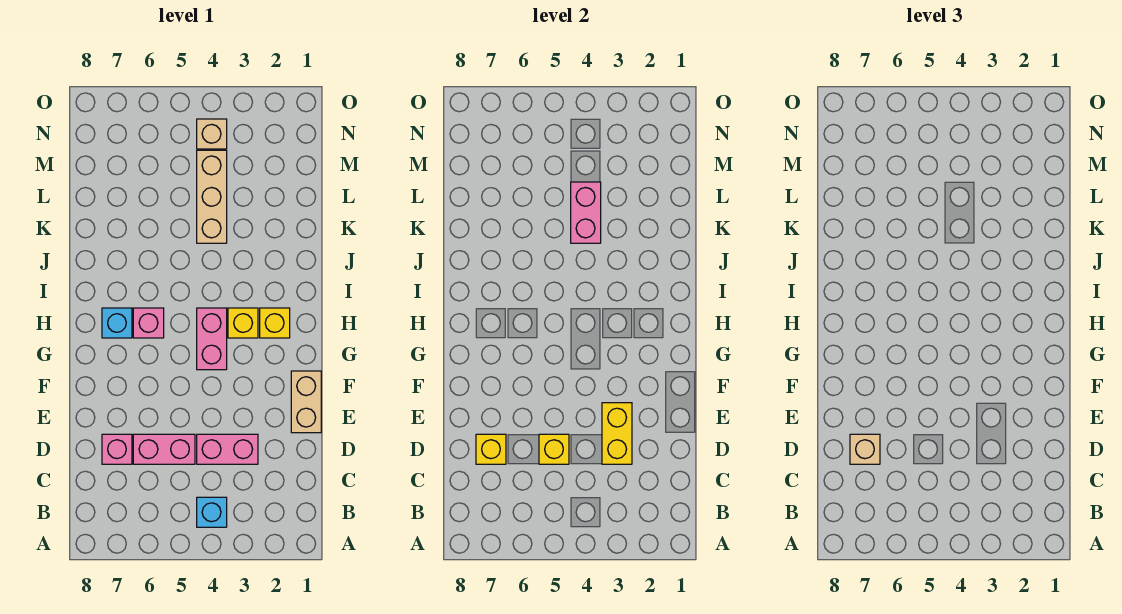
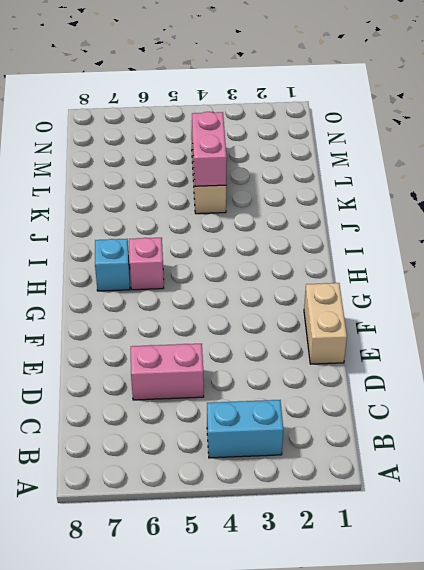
cyan brick B3:B4 level 1 -> cyan brick B4 level 1
none -> pink brick D3:D4 level 1
none -> pink brick D7 level 1
none -> pink brick G4:H4 level 1

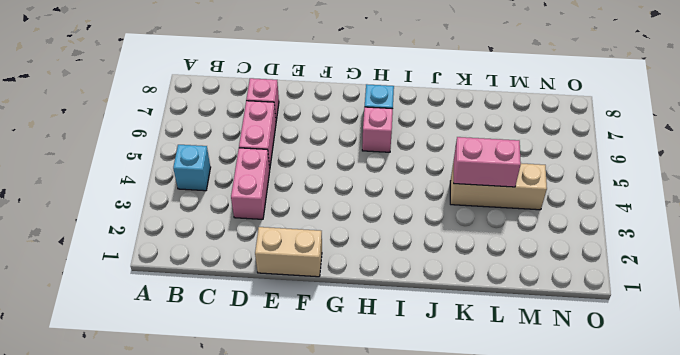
none -> pink brick G4:H4 level 1
none -> yellow brick H2 level 1
none -> yellow brick H3 level 1

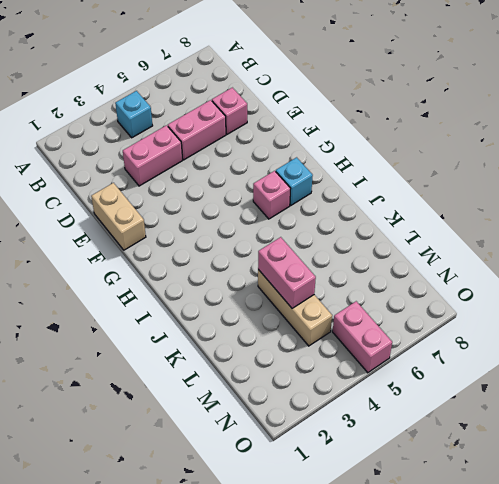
pink brick N5:O5 level 1 -> pink brick G4:H4 level 1
none -> yellow brick H2 level 1
none -> yellow brick H3 level 1
none -> tan brick N4 level 1

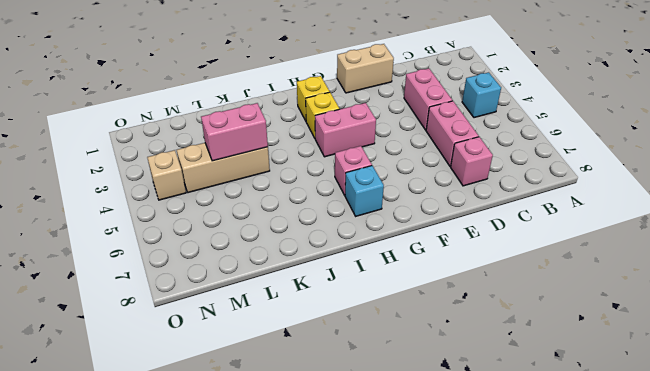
none -> yellow brick D3:E3 level 2
none -> yellow brick D5 level 2
none -> yellow brick D7 level 2

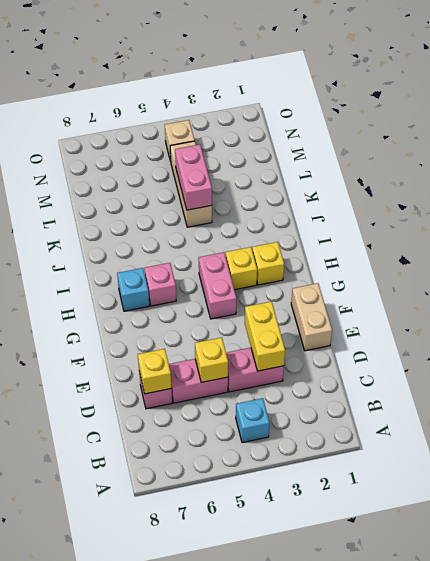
none -> tan brick D7 level 3

